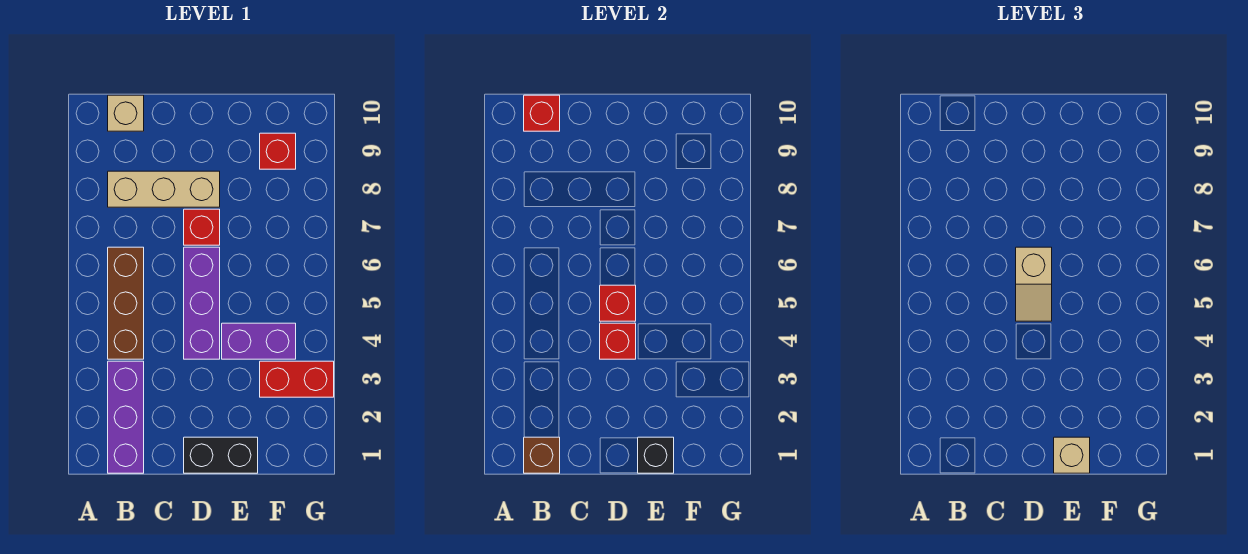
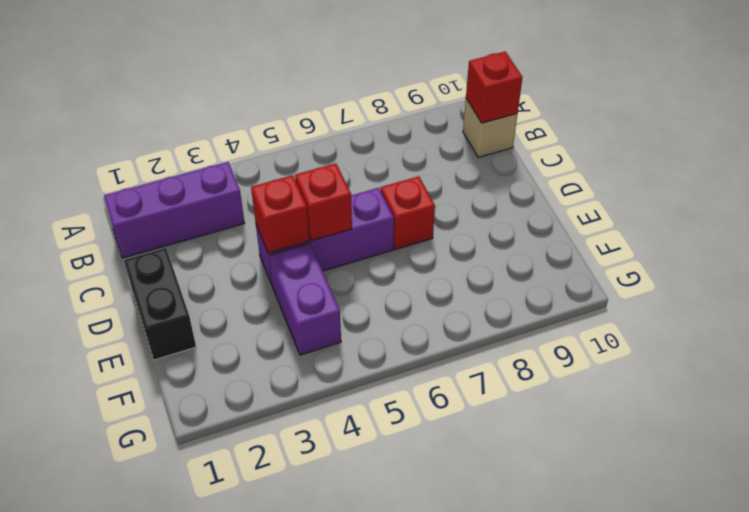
none -> brown brick B4:B6 level 1
none -> tan brick B8:D8 level 1
none -> red brick F3:G3 level 1

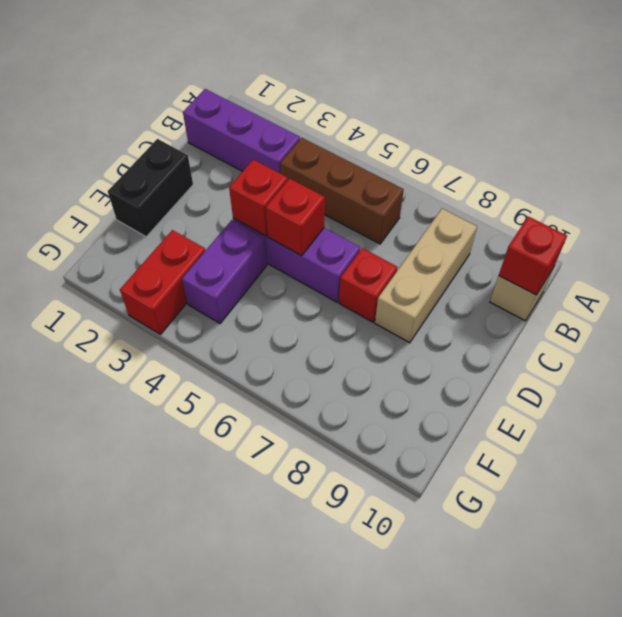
none -> red brick F9 level 1
none -> brown brick B1 level 2
none -> black brick E1 level 2

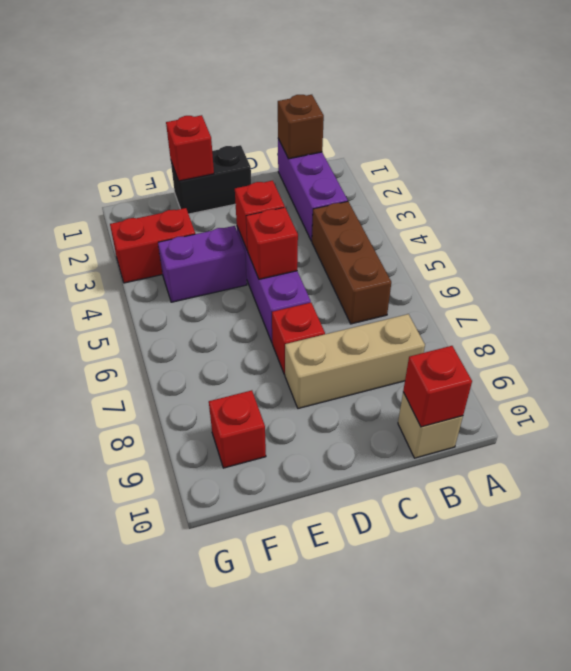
red brick E1 level 2 -> black brick E1 level 2
none -> tan slope D5:D6 level 3 top 6
none -> tan brick E1 level 3

